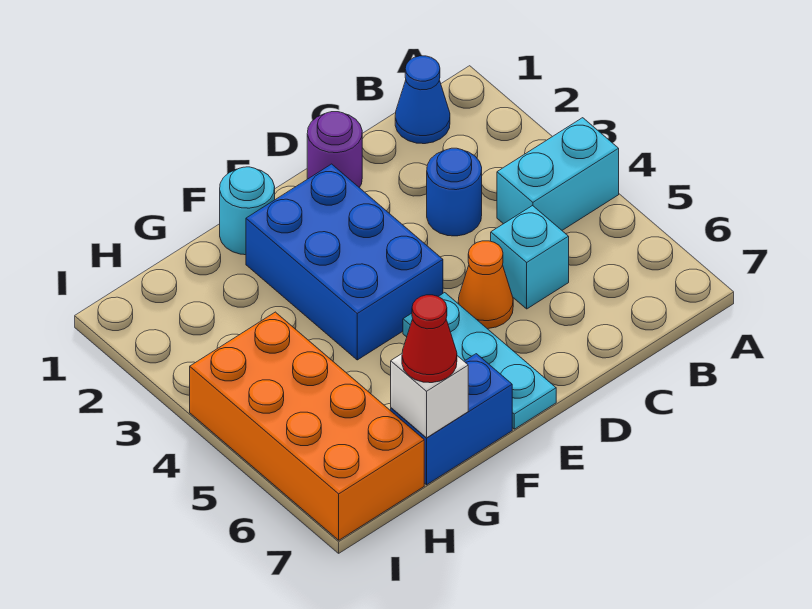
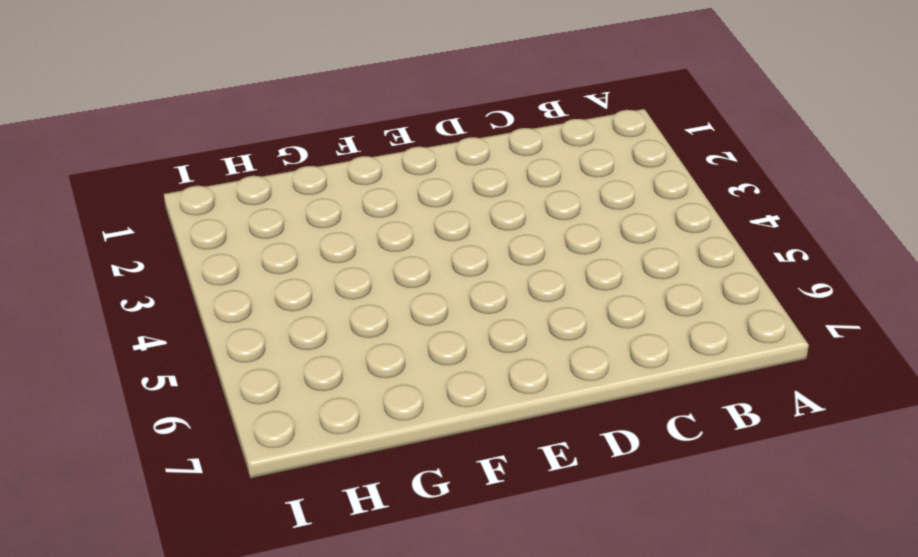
none -> cyan brick A4:B4 level 1
none -> blue cone B1 level 1
none -> blue round brick C3 level 1

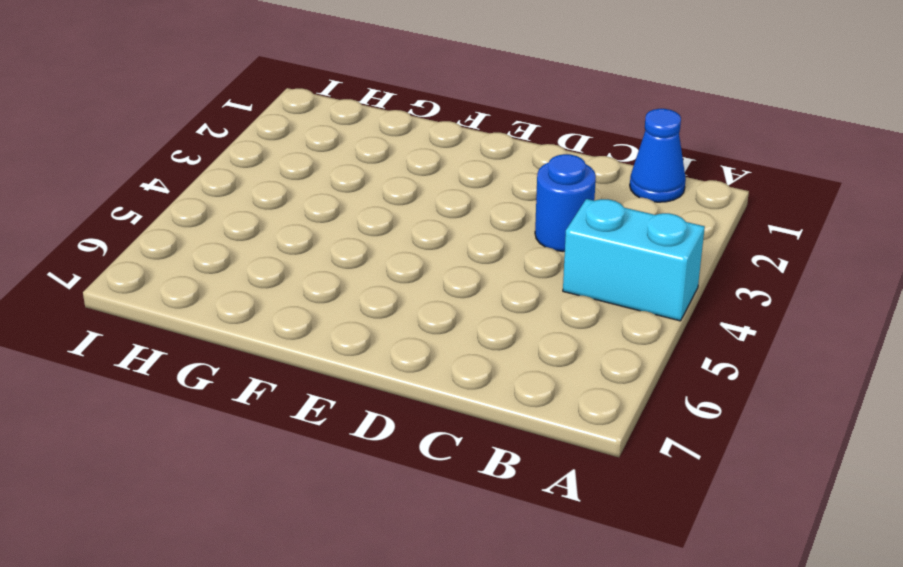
none -> cyan brick C5 level 1
none -> purple round brick D1 level 1
none -> orange cone D5 level 1

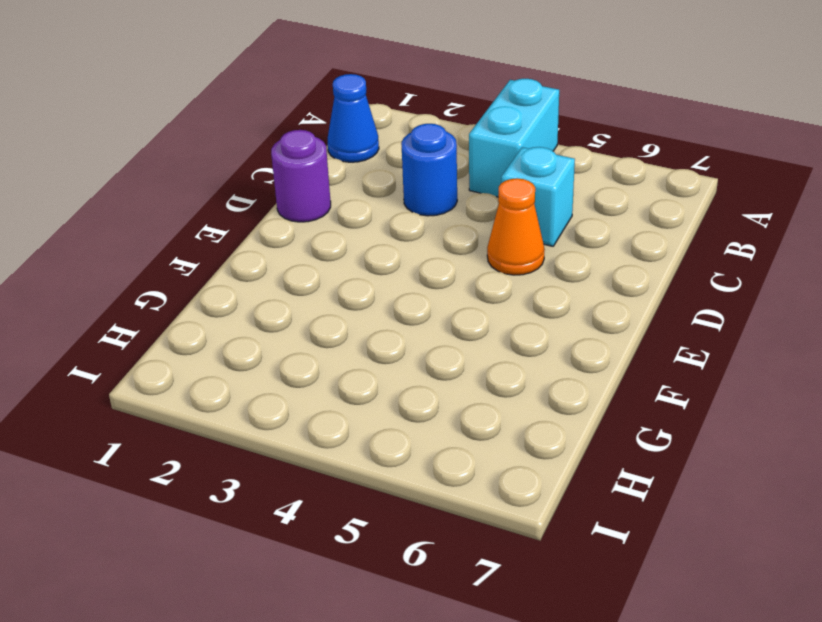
none -> blue brick E2:F4 level 1
none -> cyan plate E5:E7 level 1
none -> cyan round brick F1 level 1

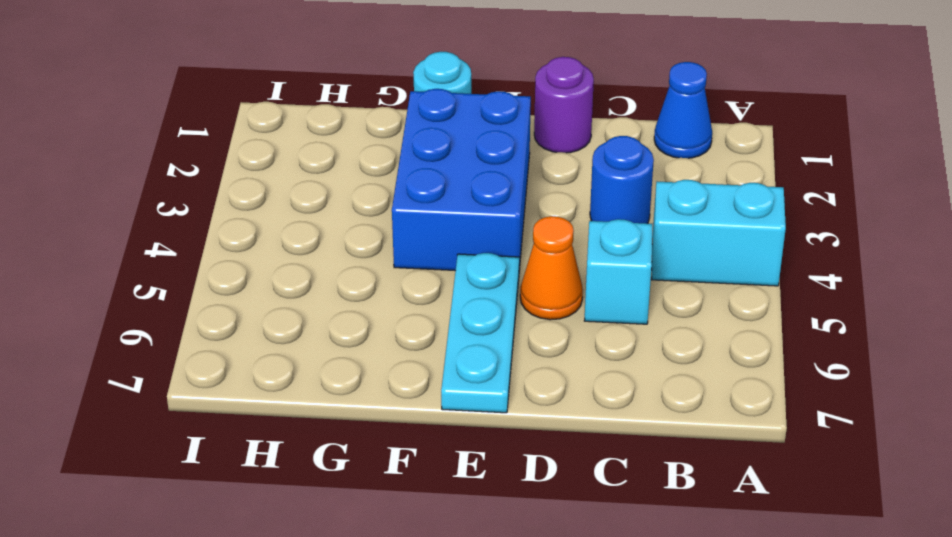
none -> blue brick F7:G7 level 1
none -> orange brick H4:I7 level 1
none -> white brick G7 level 2

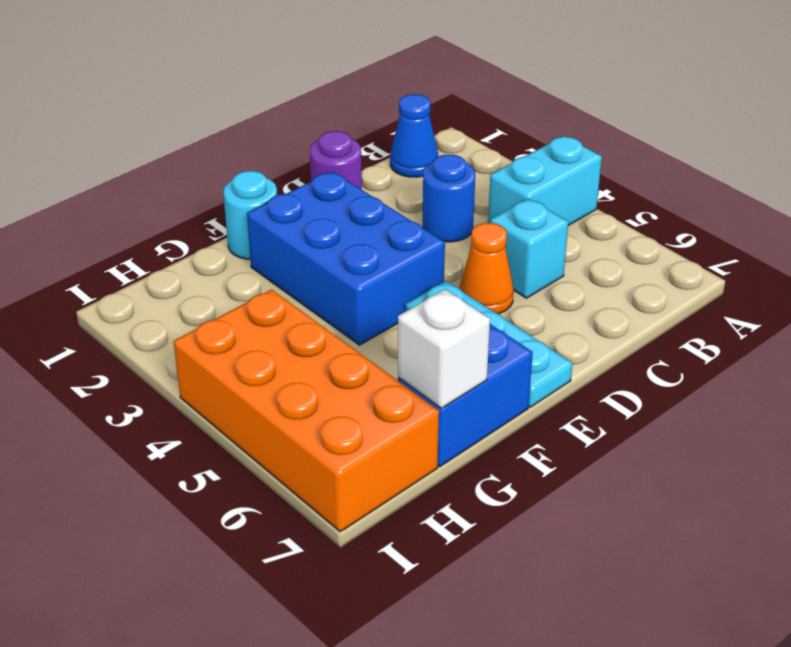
none -> red cone G7 level 3

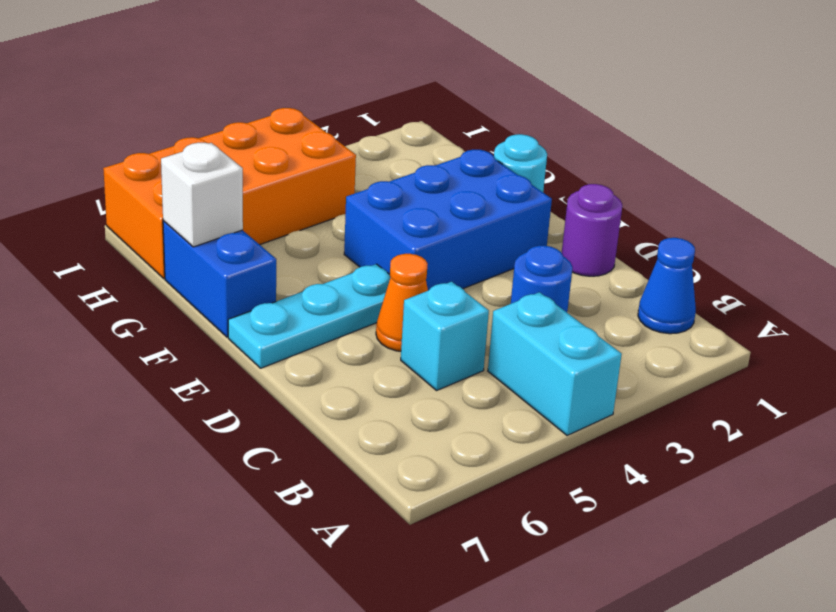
none -> red cone G7 level 3

